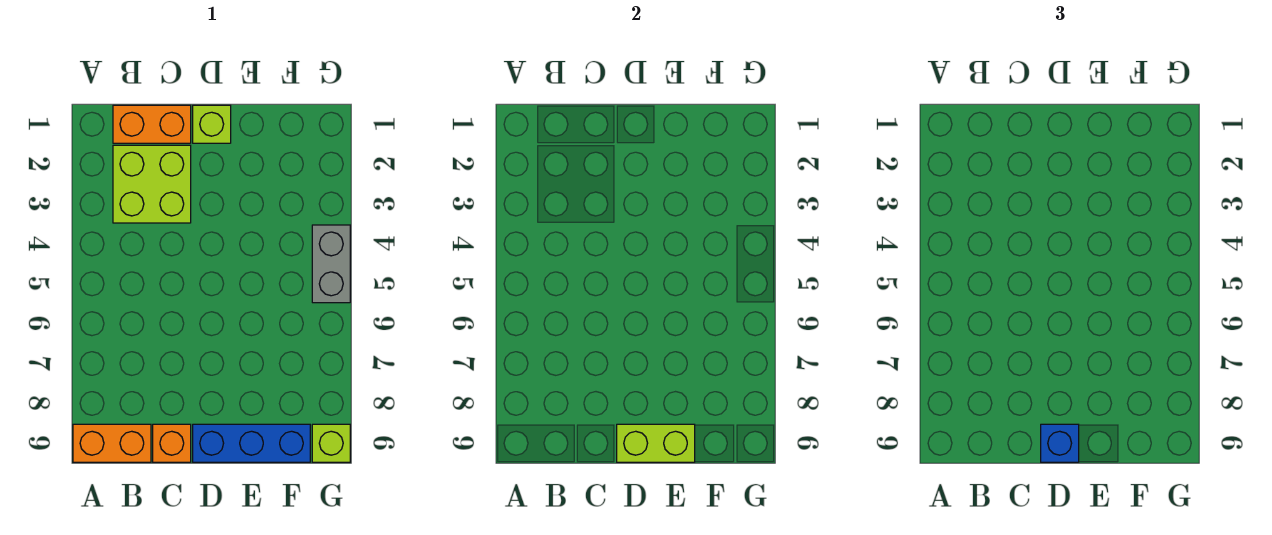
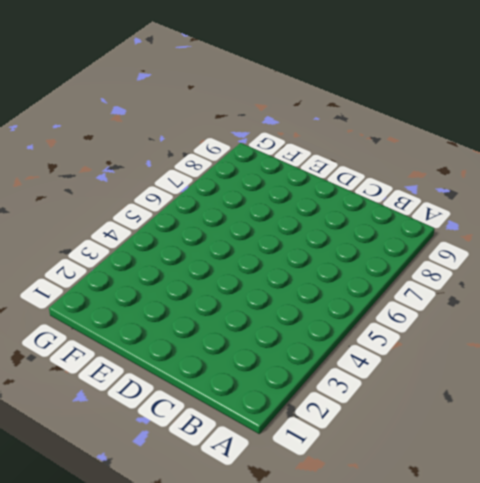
none -> orange brick A9:B9 level 1
none -> orange brick B1:C1 level 1

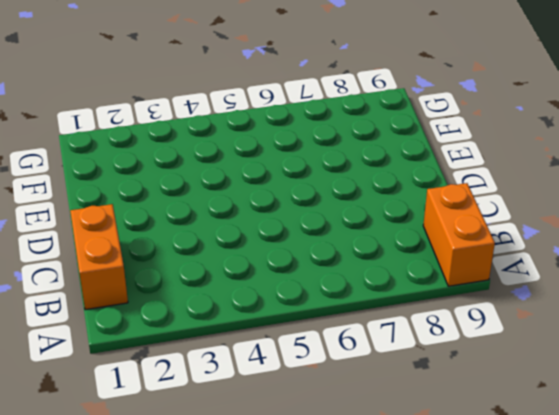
none -> lime brick B2:C3 level 1
none -> orange brick C9 level 1

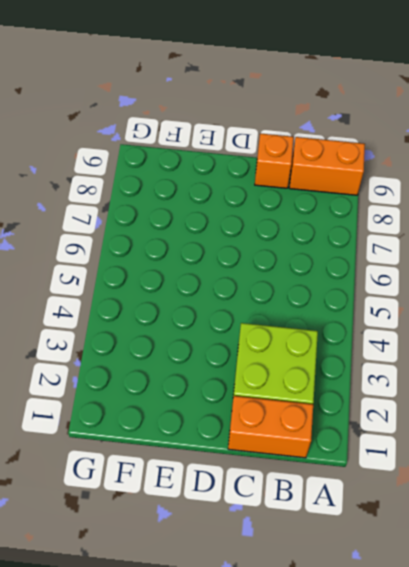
none -> lime brick D1 level 1
none -> blue brick D9:F9 level 1

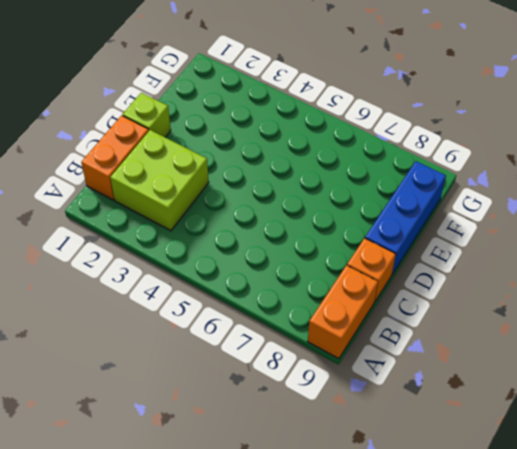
none -> grey brick G4:G5 level 1
none -> lime brick G9 level 1

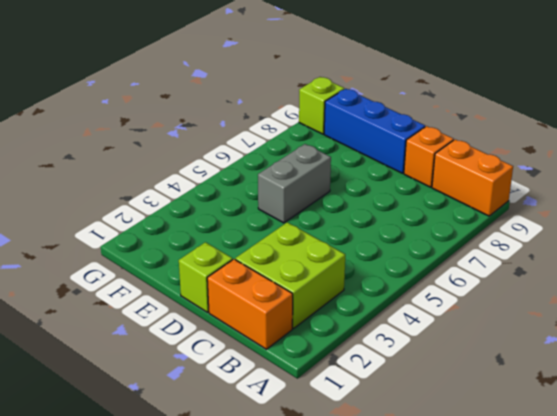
grey brick E5:E6 level 1 -> grey brick G4:G5 level 1
none -> lime brick D9:E9 level 2
none -> blue brick D9 level 3

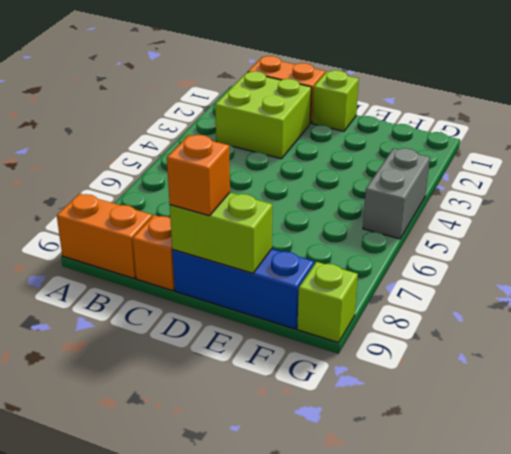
orange brick D9 level 3 -> blue brick D9 level 3

